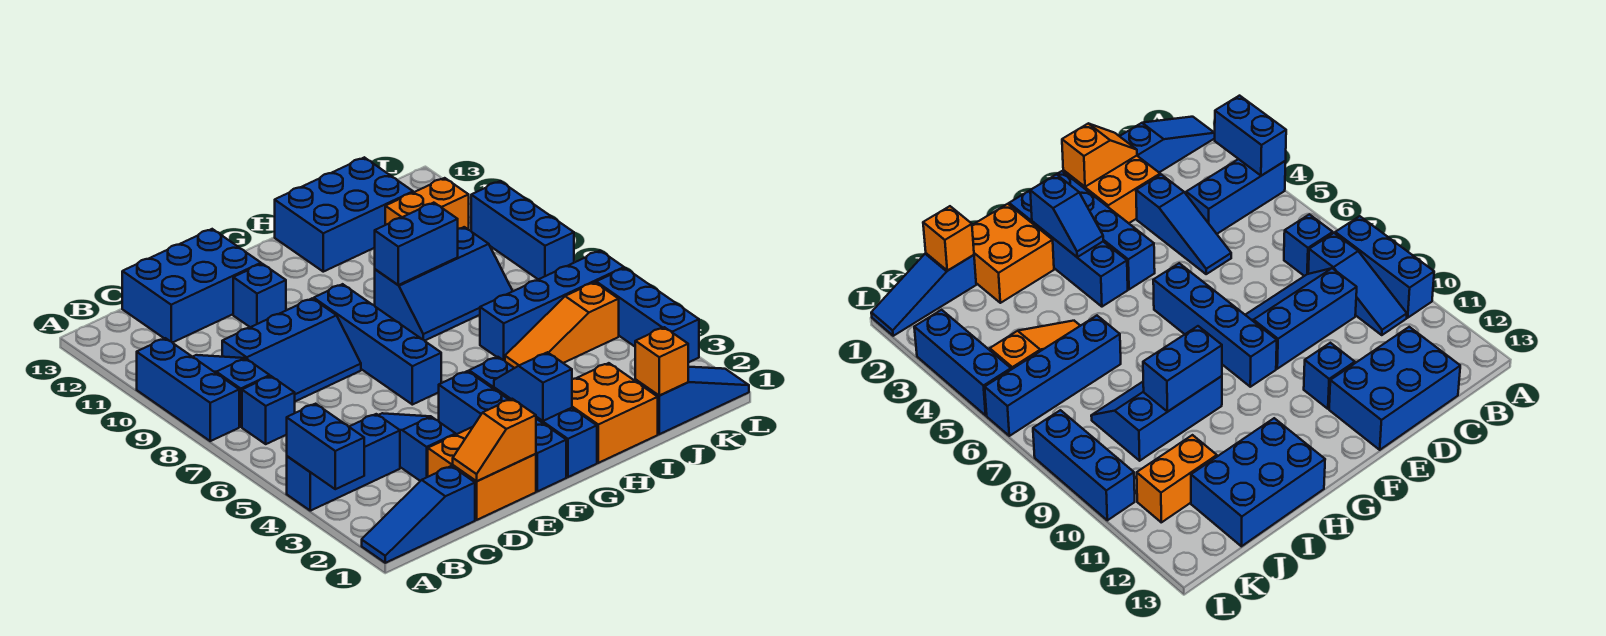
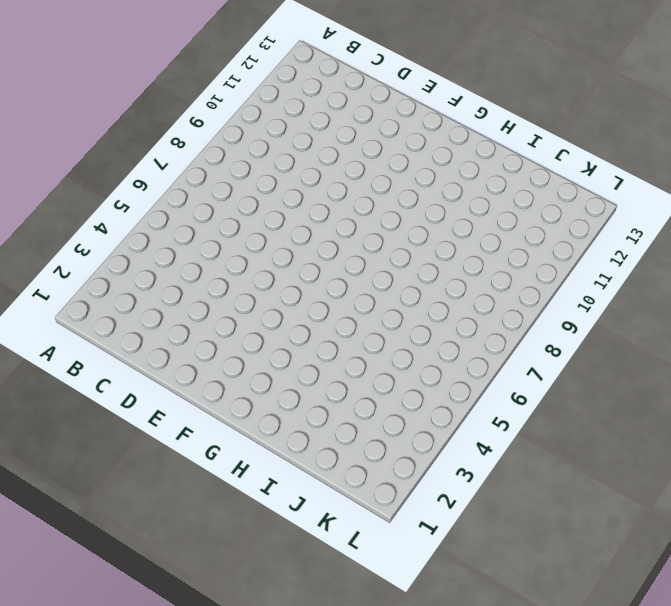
none -> blue slope A1:C1 level 1 top C
none -> blue brick A4:C4 level 1
none -> blue brick A8:A10 level 1

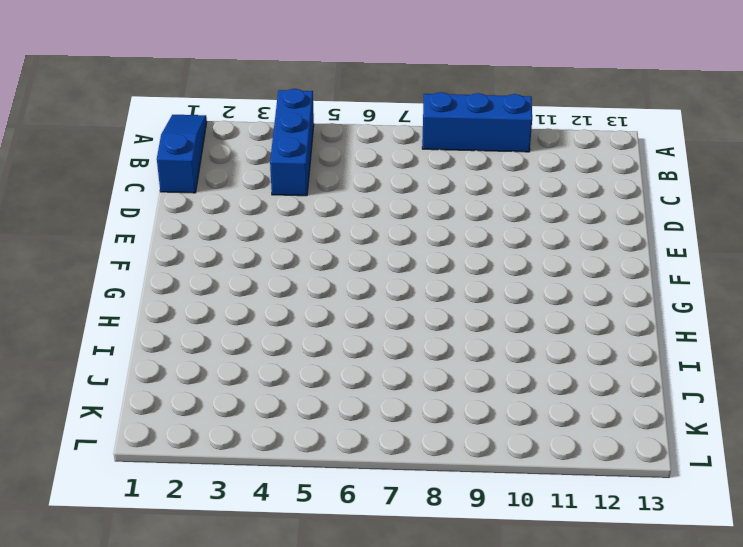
none -> blue brick B7 level 1
none -> blue slope B8:B10 level 1 top 8
none -> blue slope C8:E9 level 1 top 9

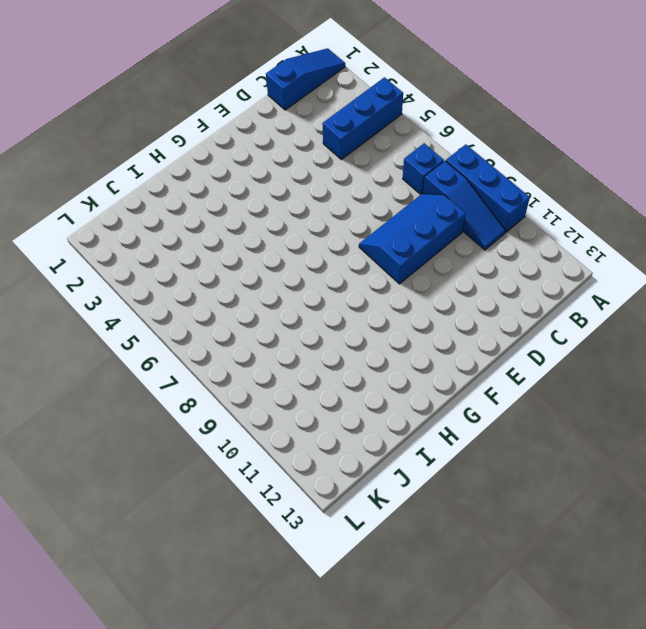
none -> blue brick C12:E13 level 1
none -> orange brick D1:E2 level 1
none -> blue slope D3:D5 level 1 top 3

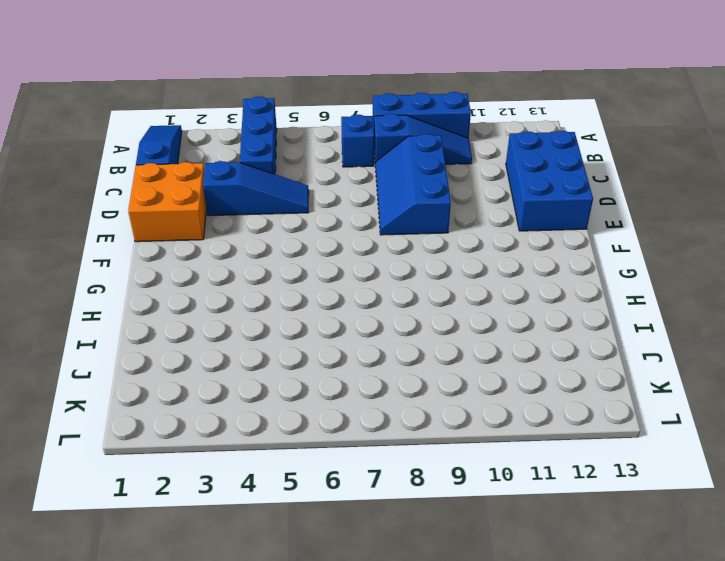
none -> blue brick E11 level 1
none -> blue brick F1:F4 level 1
none -> blue brick F6:F9 level 1

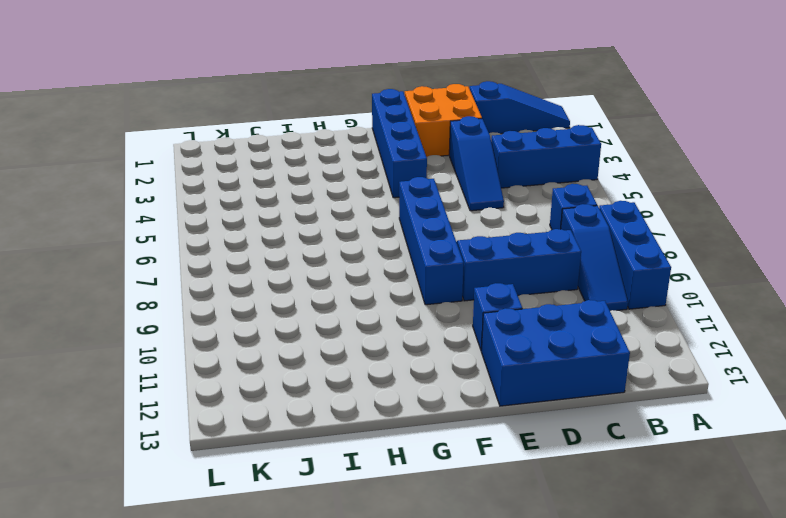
none -> blue brick G1:G4 level 1
none -> orange brick H1:I2 level 1
none -> blue slope H8:J9 level 1 top 9

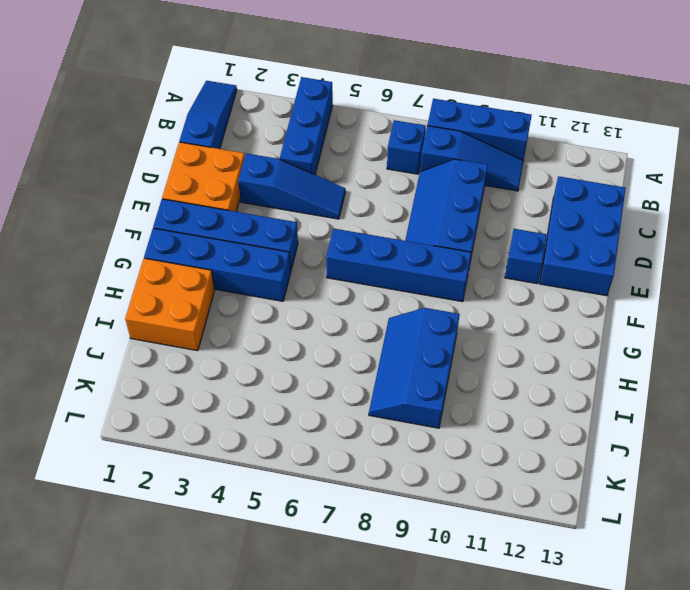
none -> blue brick H12:J13 level 1
none -> orange slope I5:K5 level 1 top K
none -> blue brick I6:L6 level 1

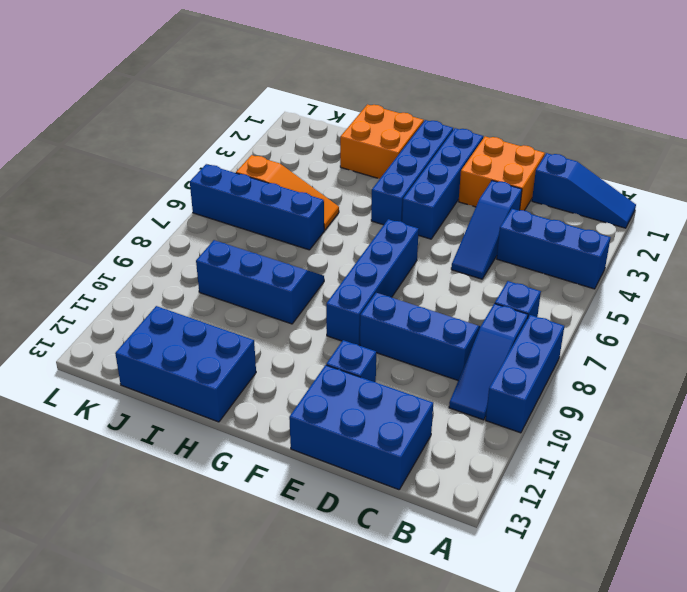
none -> blue slope J1:L1 level 1 top J
none -> orange brick J11:K11 level 1
none -> blue brick L3:L5 level 1

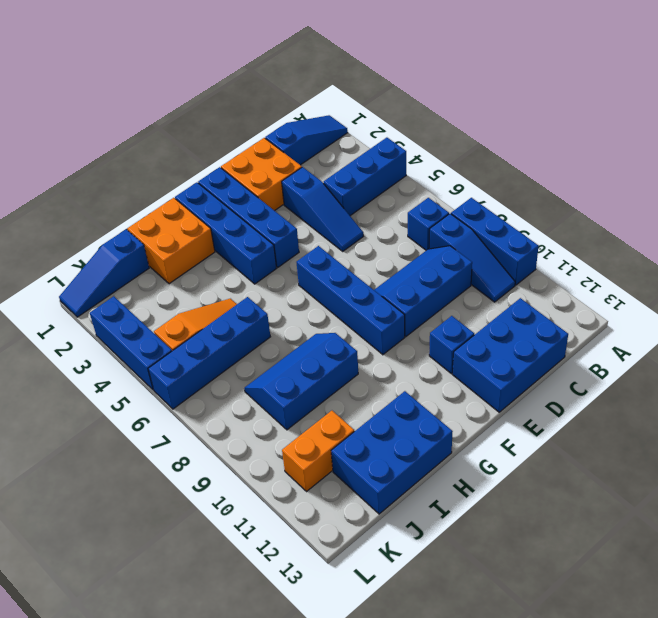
none -> blue brick L8:L10 level 1
none -> blue brick A3:A4 level 2
none -> orange slope D1:E1 level 2 top E

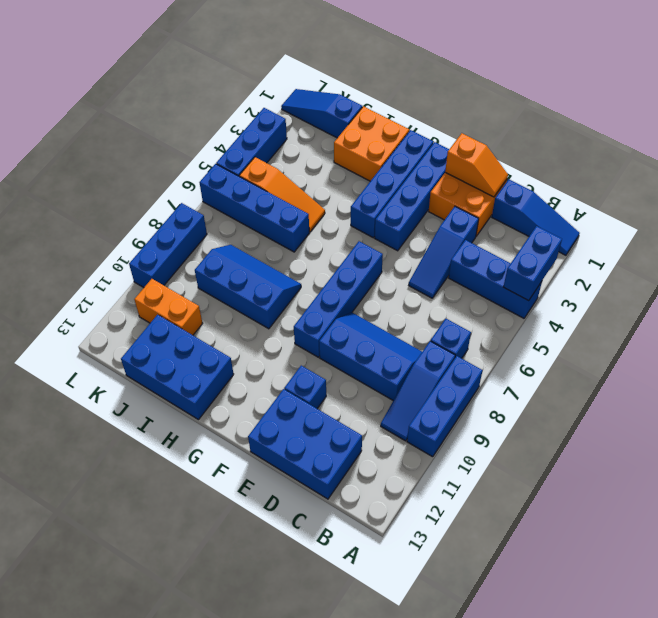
none -> blue slope G2:G3 level 2 top 2
none -> blue brick H9:I9 level 2
none -> orange brick J1 level 2

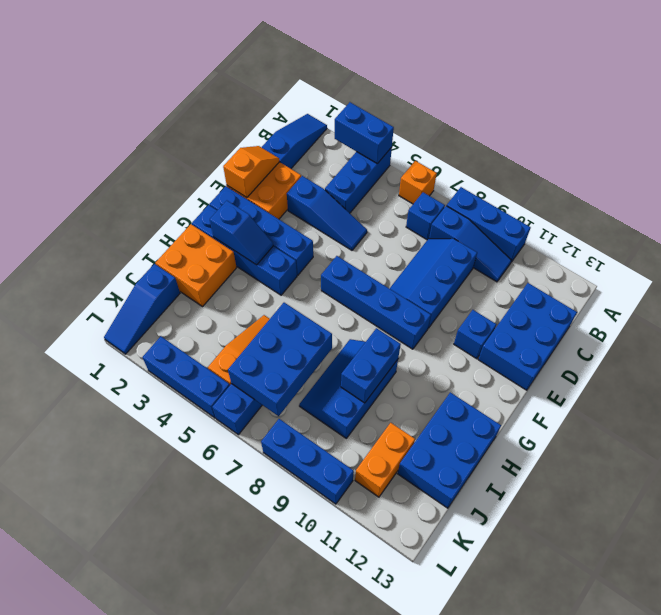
orange brick A6 level 1 -> orange brick J1 level 2
blue brick I6:K7 level 2 -> none

